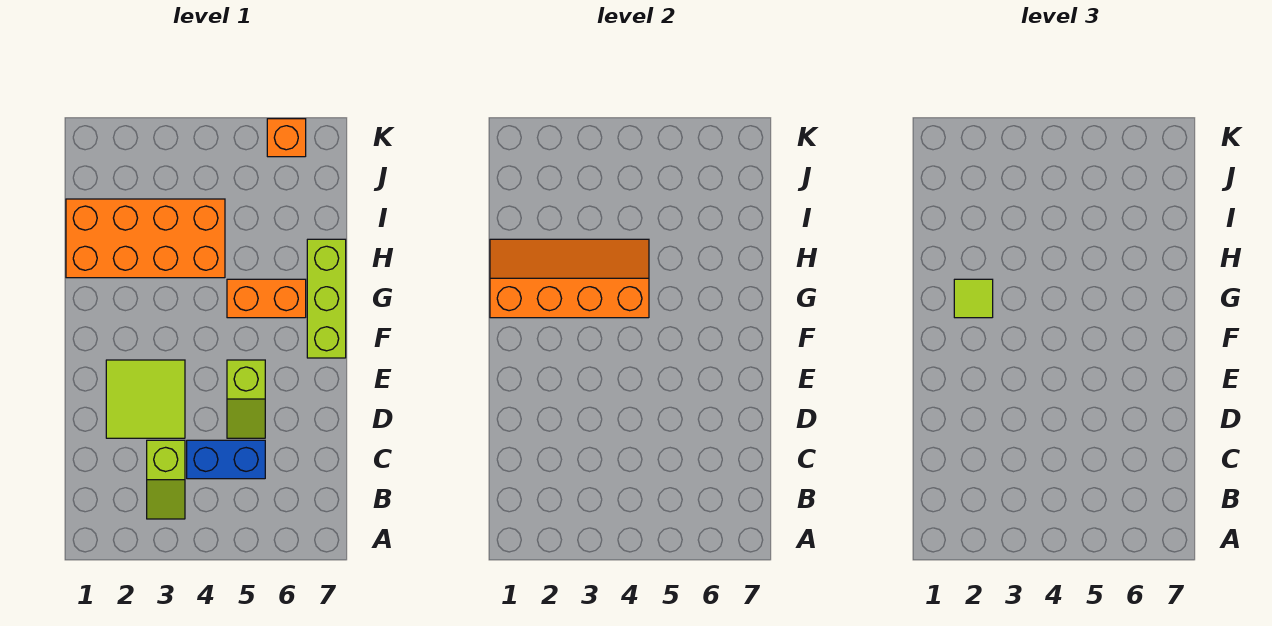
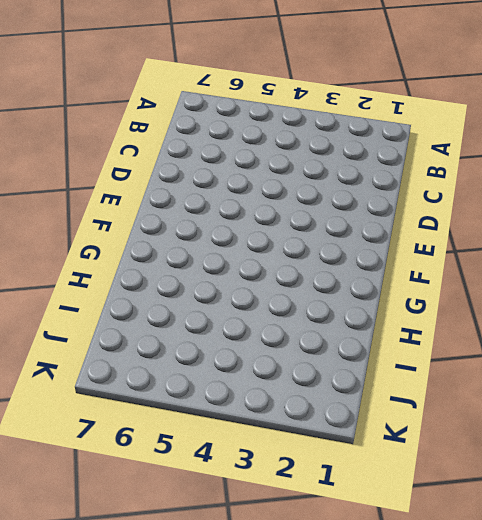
none -> lime slope B3:C3 level 1 top C
none -> blue brick C4:C5 level 1

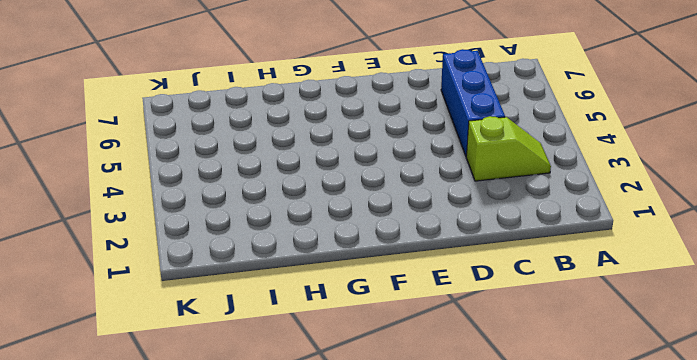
blue brick C4:C6 level 1 -> blue brick C4:C5 level 1
none -> lime tile D2:E3 level 1
none -> lime slope D5:E5 level 1 top E

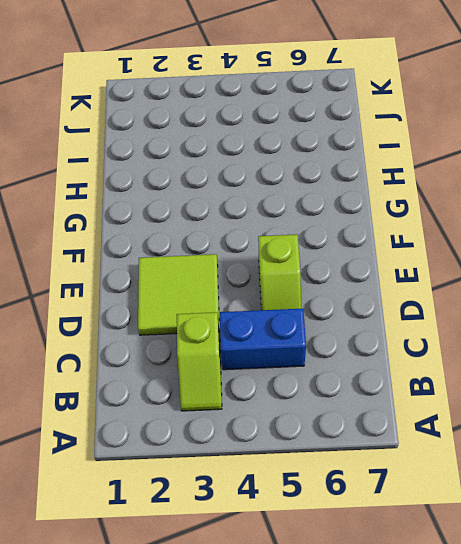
none -> lime brick F7:H7 level 1
none -> orange brick G5:G6 level 1

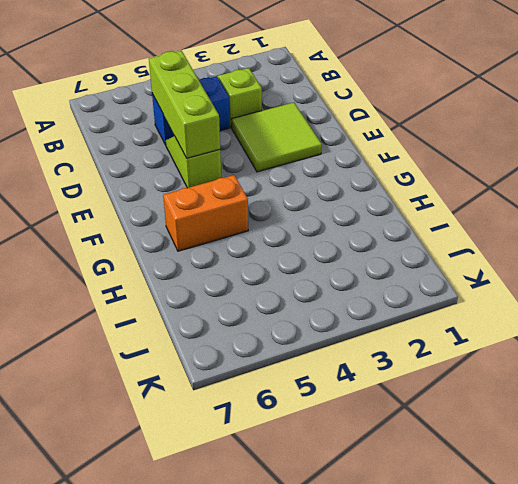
lime brick C5:E5 level 2 -> lime brick F7:H7 level 1
none -> orange brick H1:I4 level 1
none -> orange brick K6 level 1

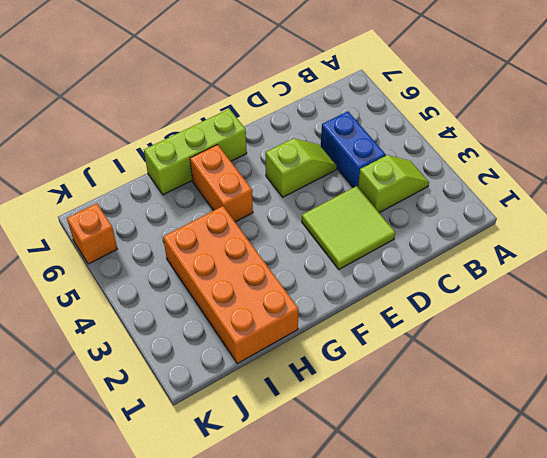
none -> orange slope G1:H4 level 2 top G
none -> lime tile G2 level 3

